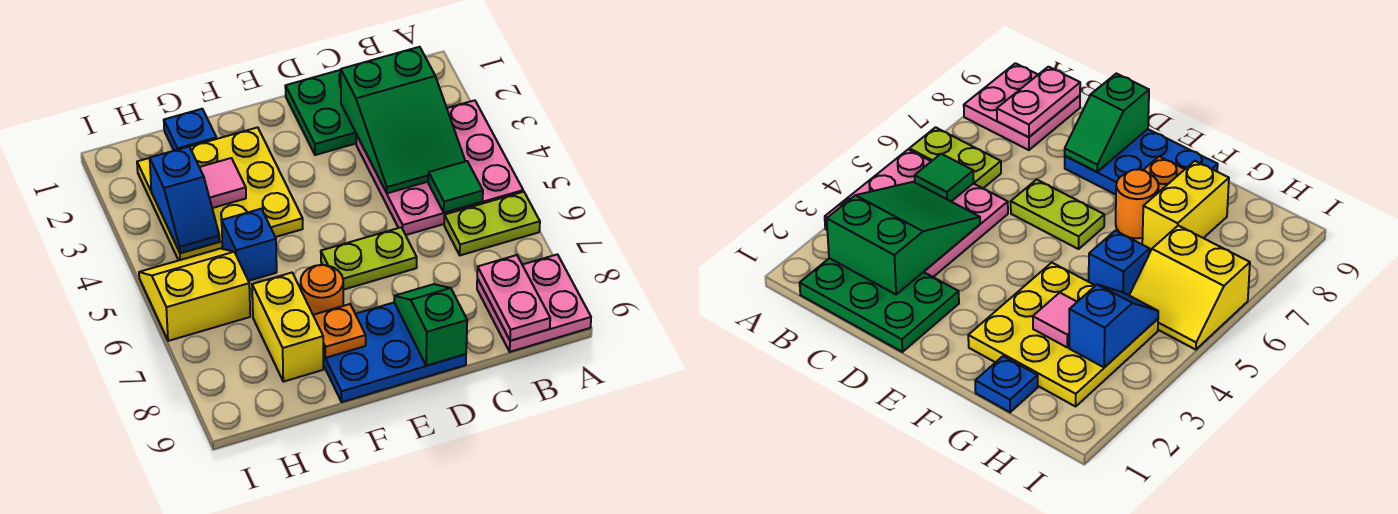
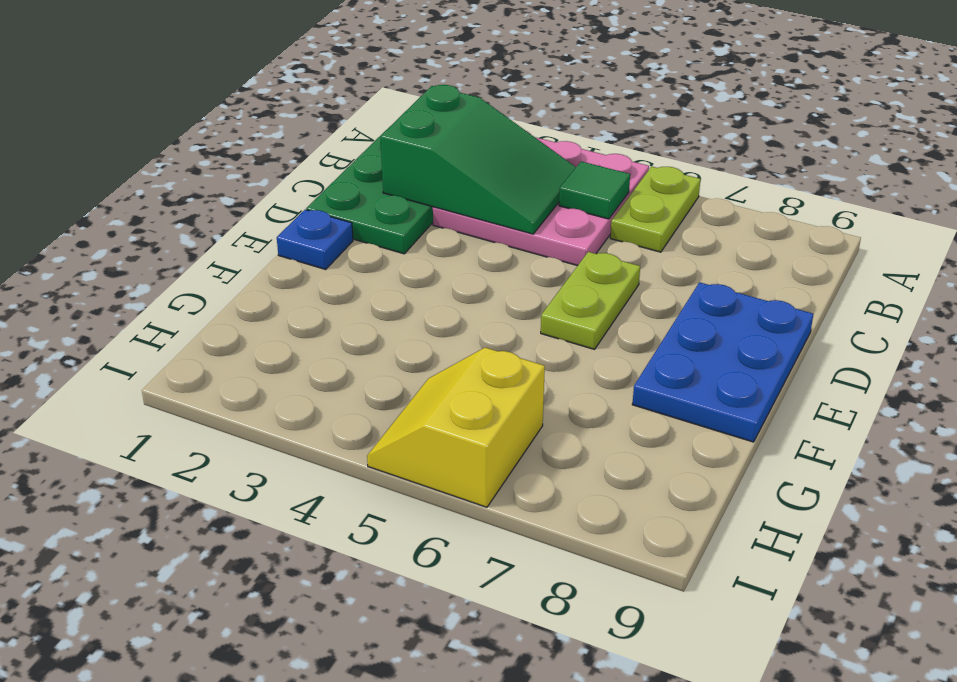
blue plate E1 level 1 -> blue plate G1 level 1
none -> pink plate A8:B9 level 1
none -> yellow plate F2:H4 level 1
none -> orange round brick F7 level 1

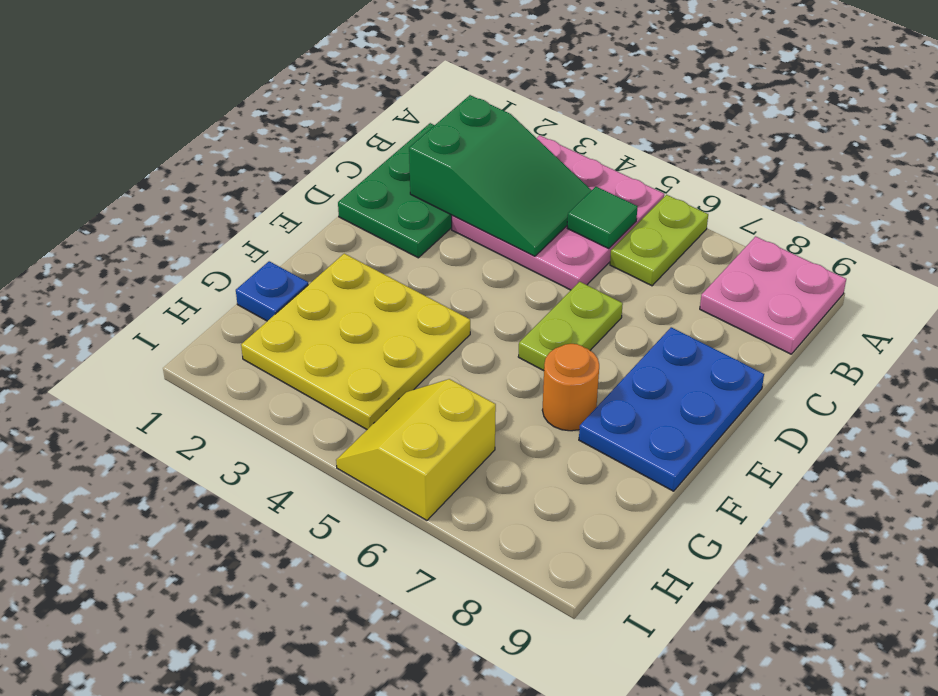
none -> blue brick G5 level 1
none -> yellow brick G7:G8 level 1
none -> pink plate B8:B9 level 2

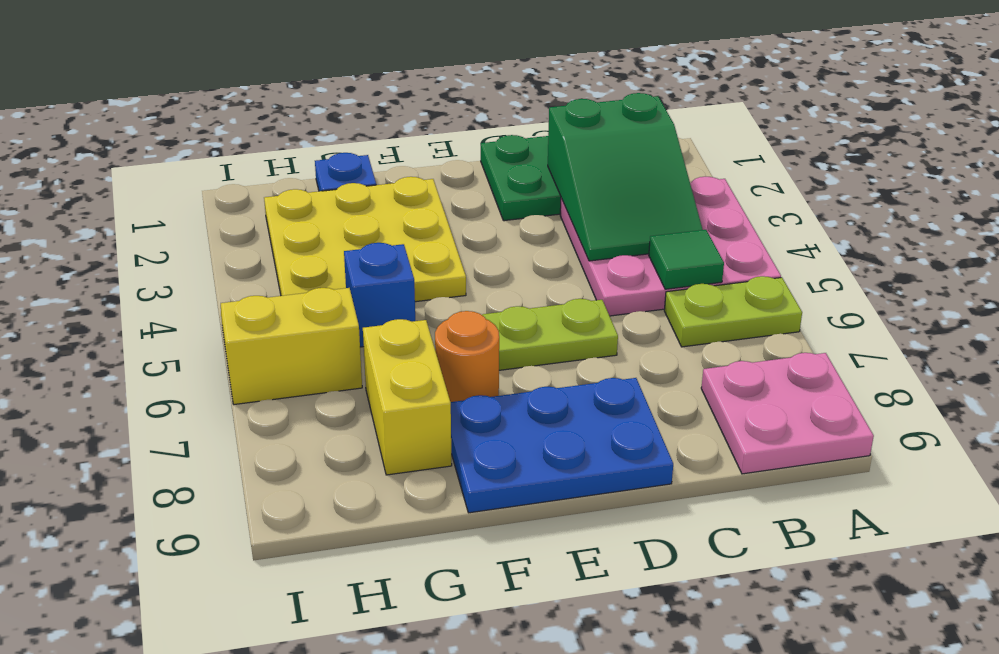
none -> pink plate B8:B9 level 2
none -> green slope D8:D9 level 2 top 9
none -> orange plate F8 level 2

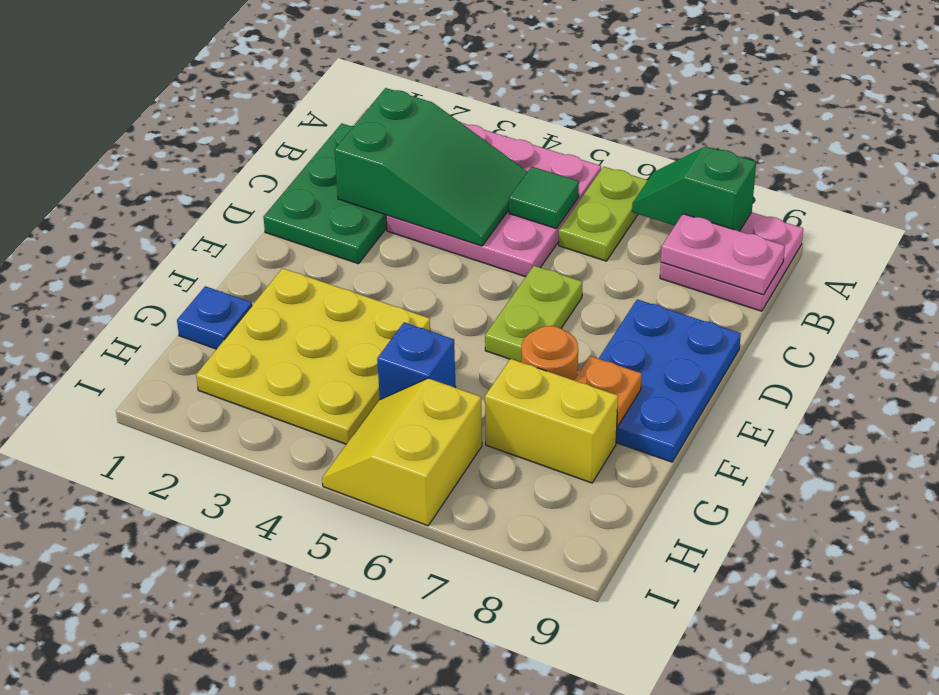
green slope A7:A8 level 2 top 8 -> green slope D8:D9 level 2 top 9
none -> pink tile G3 level 2
none -> blue slope H3:H4 level 2 top 3

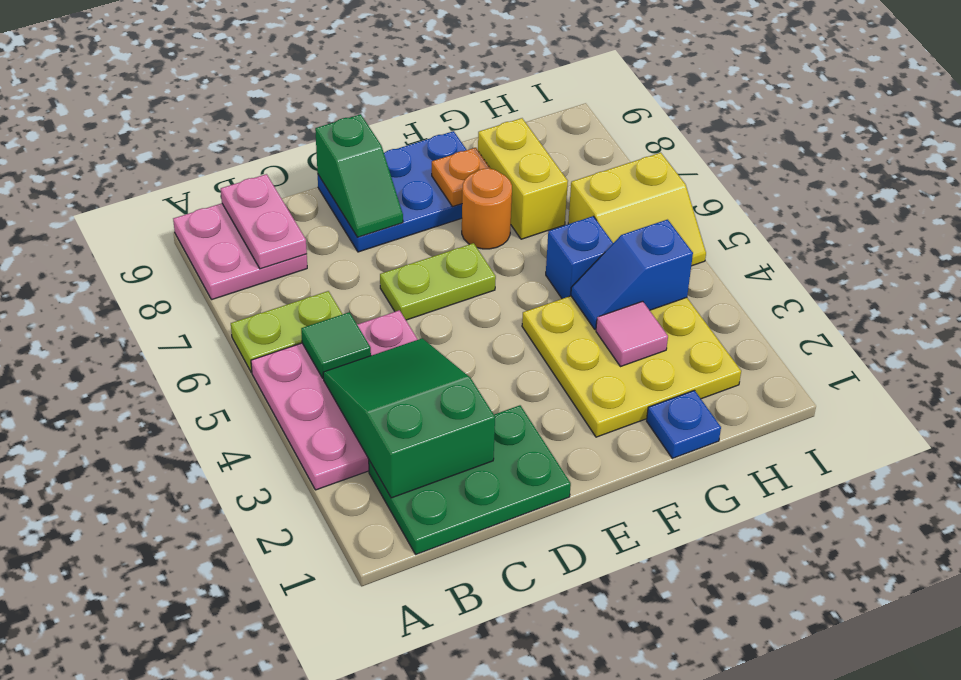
blue slope G4:H4 level 2 top H -> blue slope H3:H4 level 2 top 3

